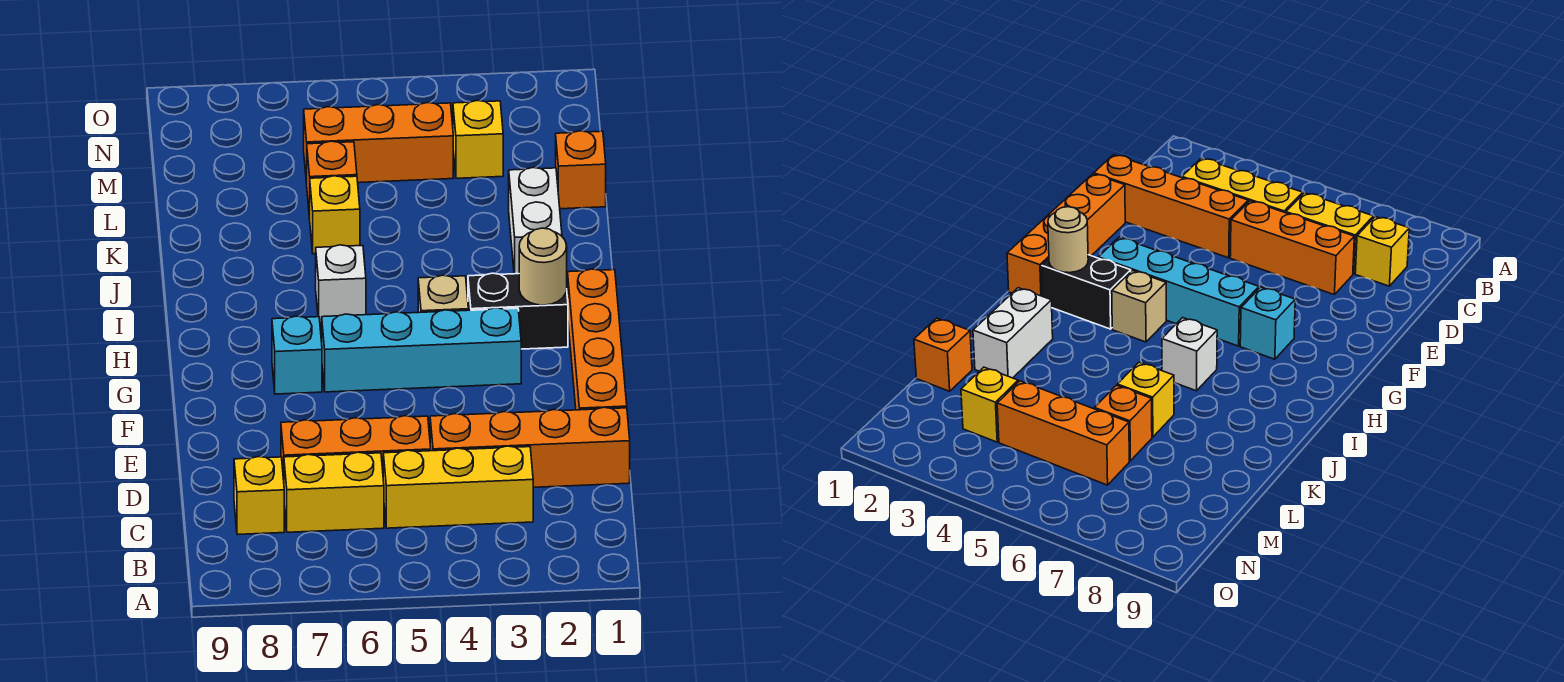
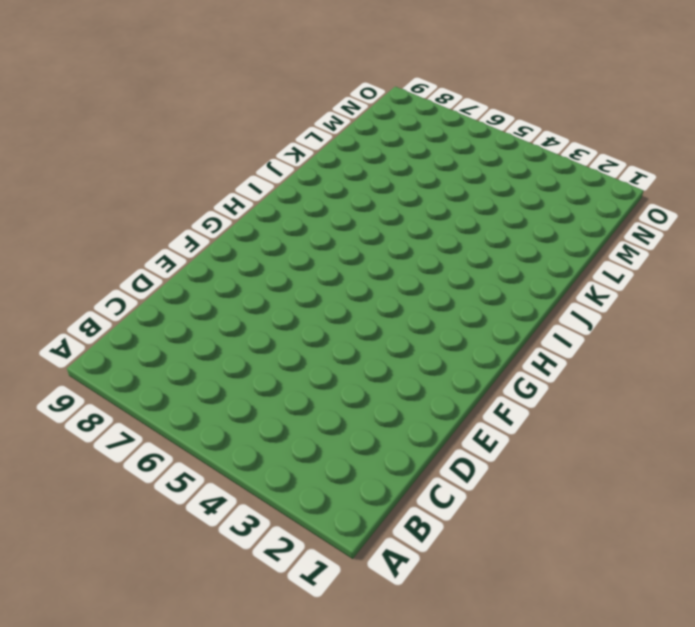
none -> yellow brick C3:C5 level 1
none -> yellow brick C6:C7 level 1
none -> yellow brick C8 level 1

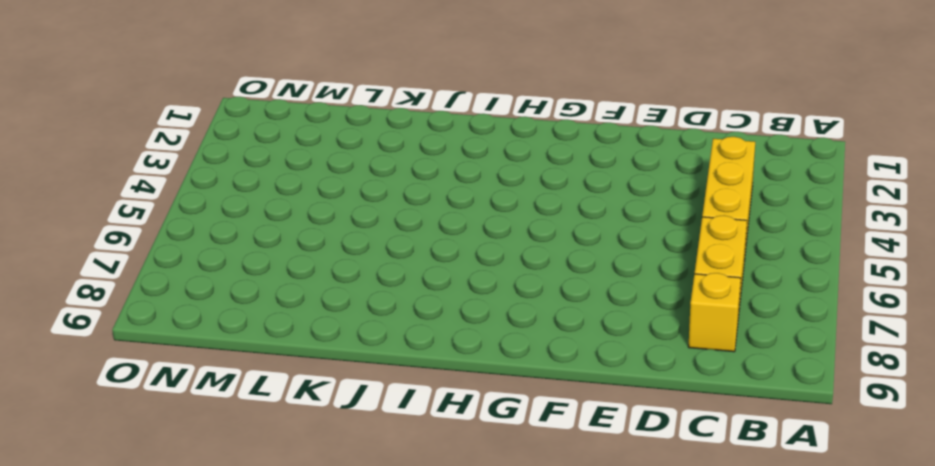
none -> orange brick D1:D4 level 1
none -> orange brick D5:D7 level 1
none -> orange brick E1:H1 level 1

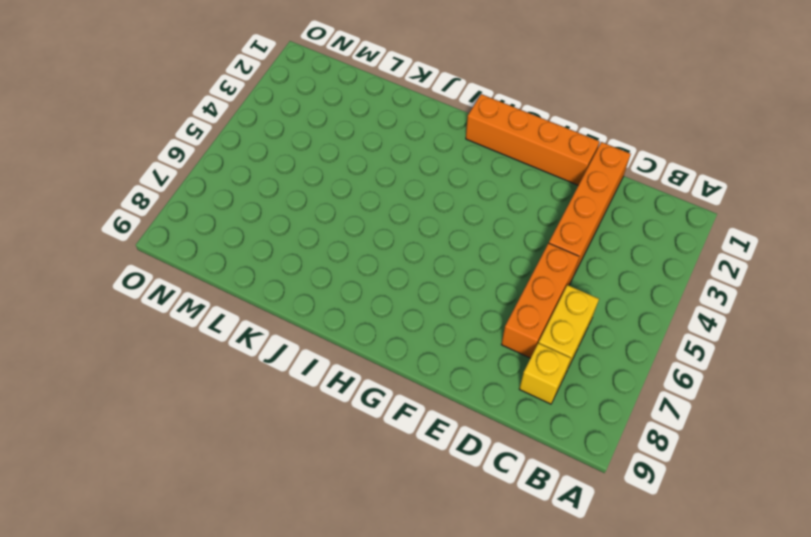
none -> yellow brick C3:C5 level 1
none -> cyan brick G3:G6 level 1
none -> cyan brick G7 level 1

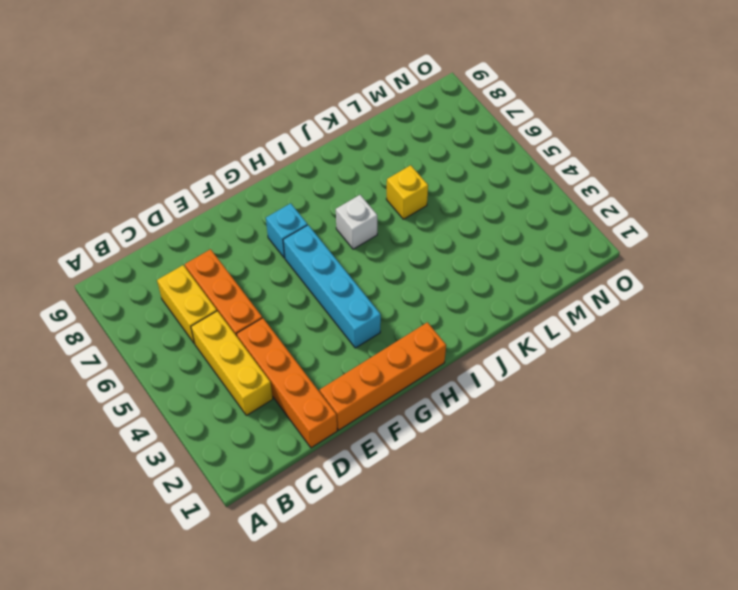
none -> yellow brick C8 level 1
none -> black brick H2:H3 level 1
none -> tan brick H4 level 1

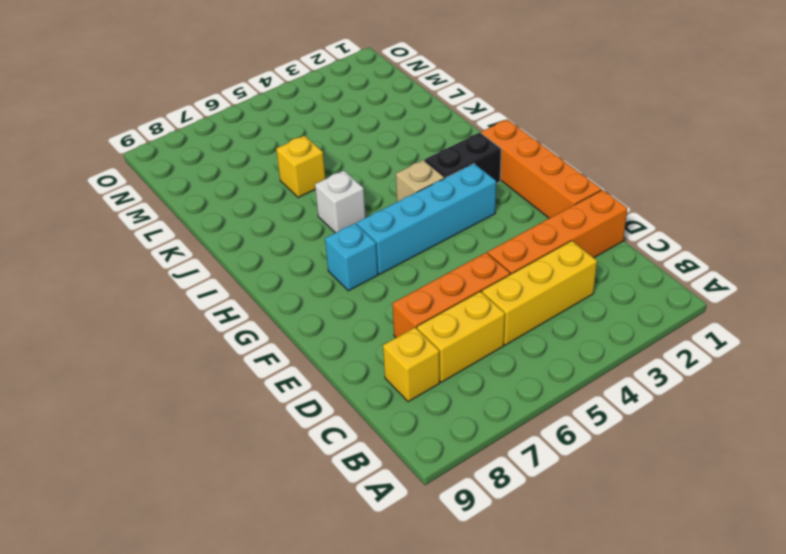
none -> white brick J2:K2 level 1
none -> orange brick L1 level 1
none -> orange brick L6 level 1

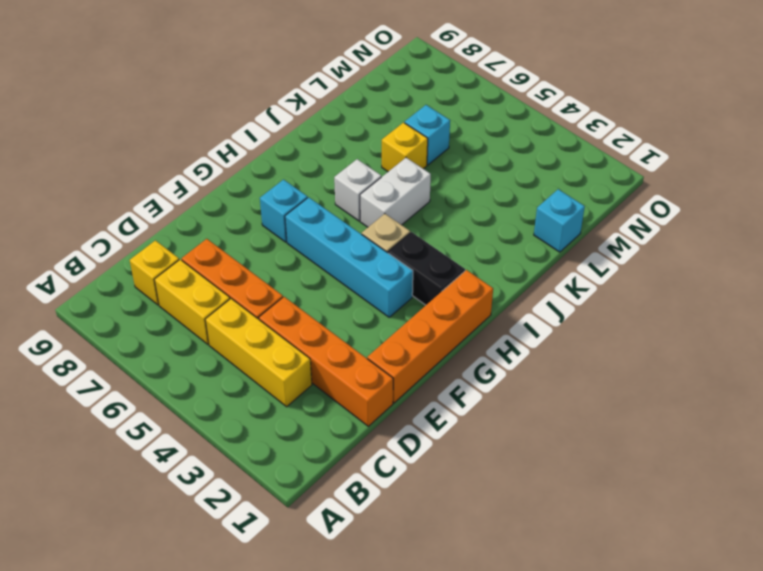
white brick I5:J5 level 1 -> white brick J2:K2 level 1
cyan brick L1 level 1 -> orange brick L1 level 1
cyan brick L6 level 1 -> orange brick L6 level 1
none -> yellow brick M3 level 1
none -> orange brick M4:M6 level 1
none -> tan round brick H2 level 2

